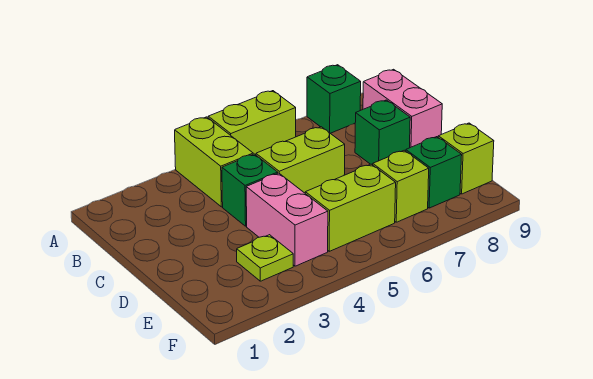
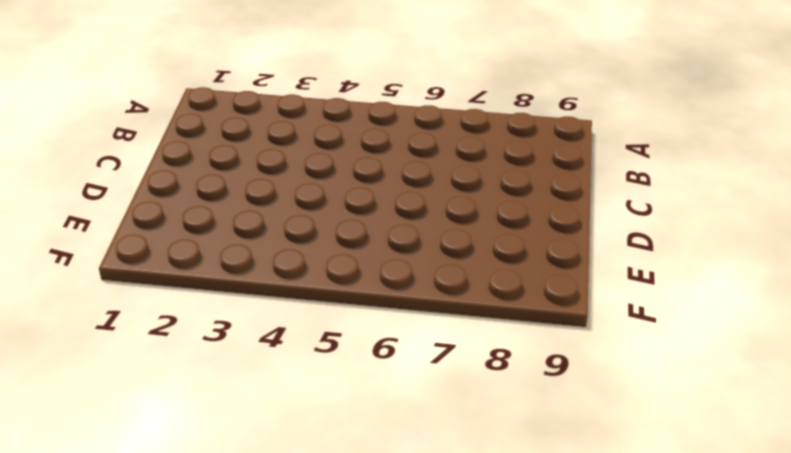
none -> lime brick A4:B4 level 1
none -> lime brick A5:A6 level 1
none -> green brick A8 level 1

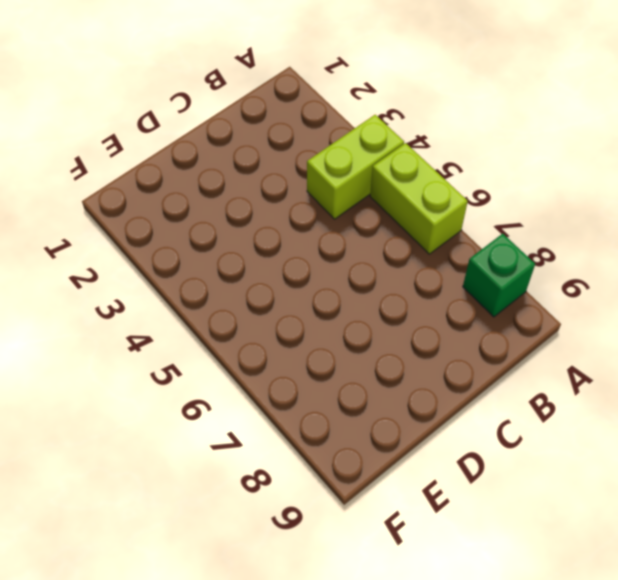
none -> pink brick B9:C9 level 1
none -> green brick C4 level 1
none -> lime brick C5:C6 level 1

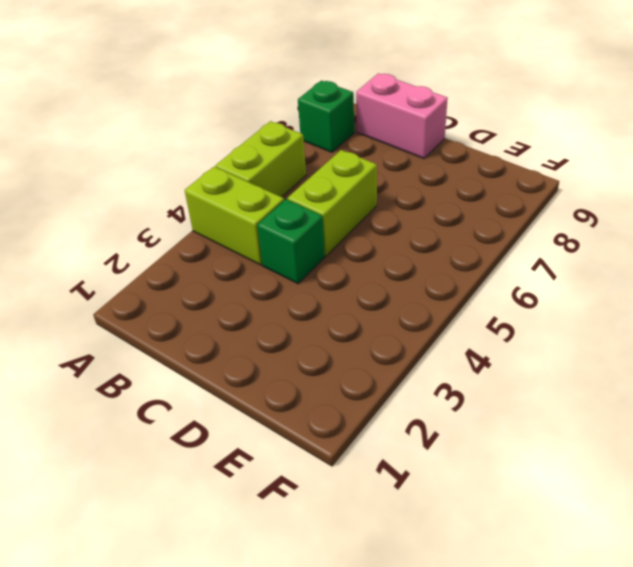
none -> green brick C8 level 1
none -> pink brick D4:E4 level 1
none -> lime plate E3 level 1

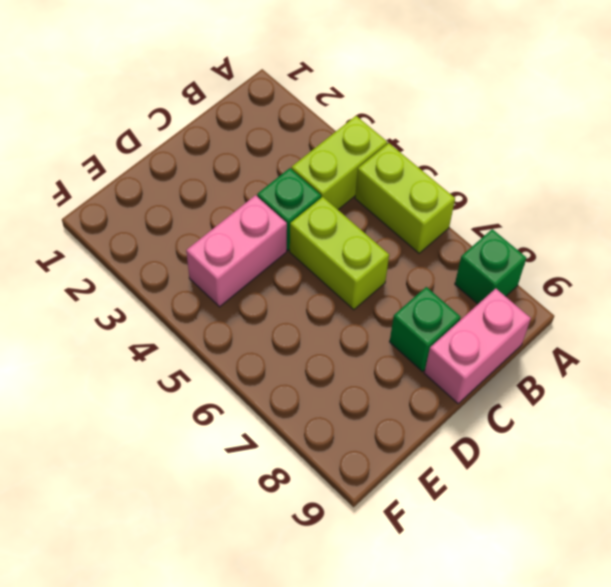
none -> lime plate E3 level 1
none -> lime brick E5:E6 level 1
none -> lime brick E7 level 1

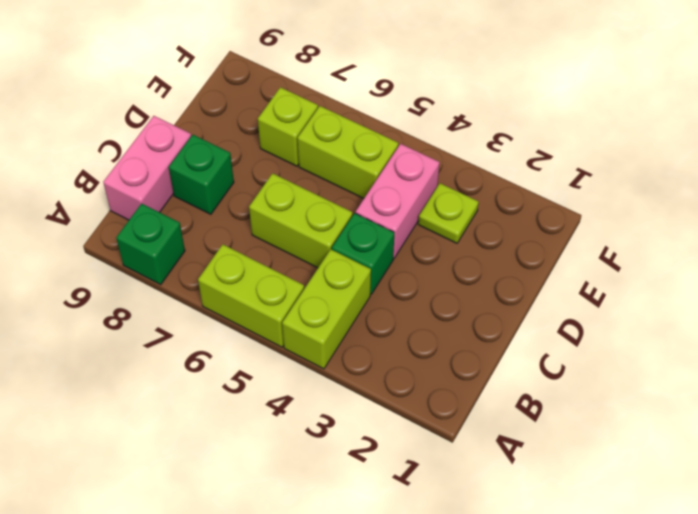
none -> green brick E8 level 1
none -> lime brick E9 level 1

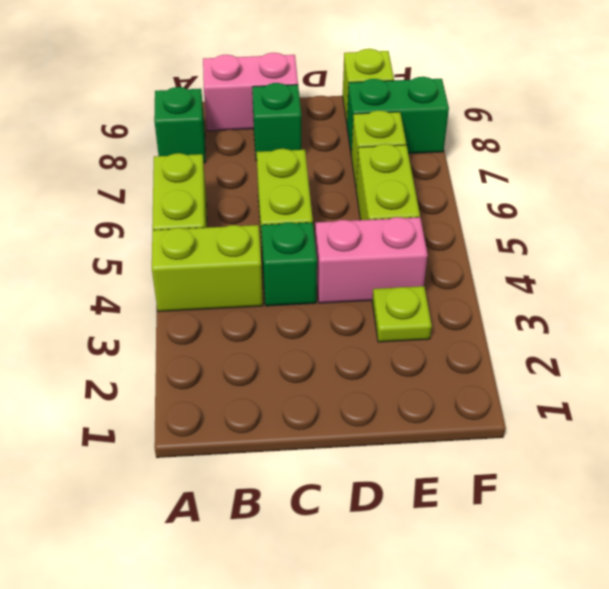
green brick E8:F8 level 1 -> green brick E8 level 1

